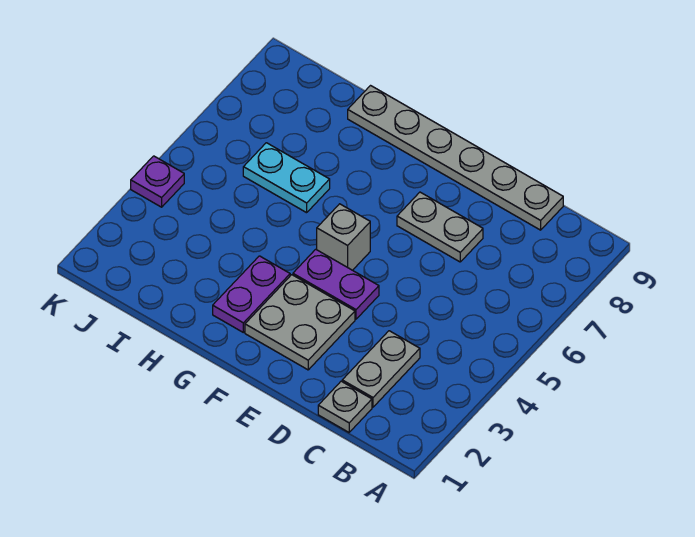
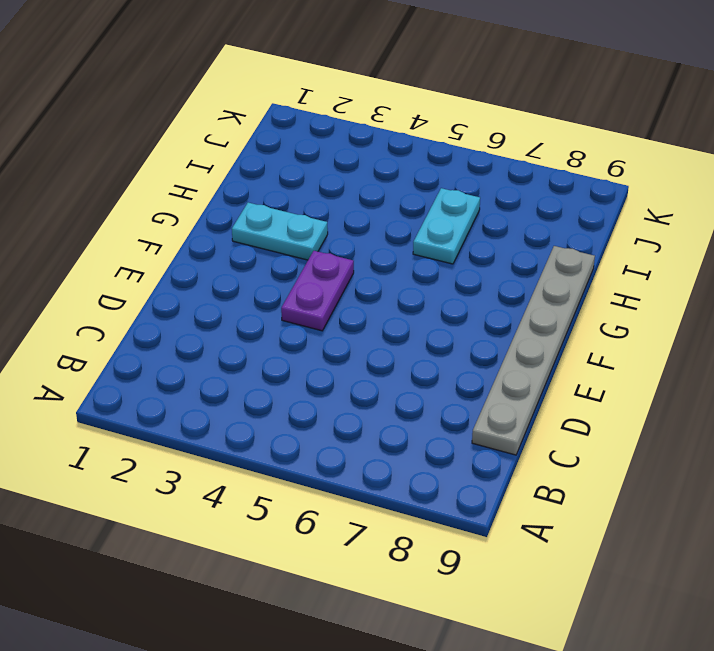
cyan plate G2:G3 level 1 -> purple plate G2:G3 level 1
none -> grey plate C1 level 1
none -> grey plate C2:C3 level 1

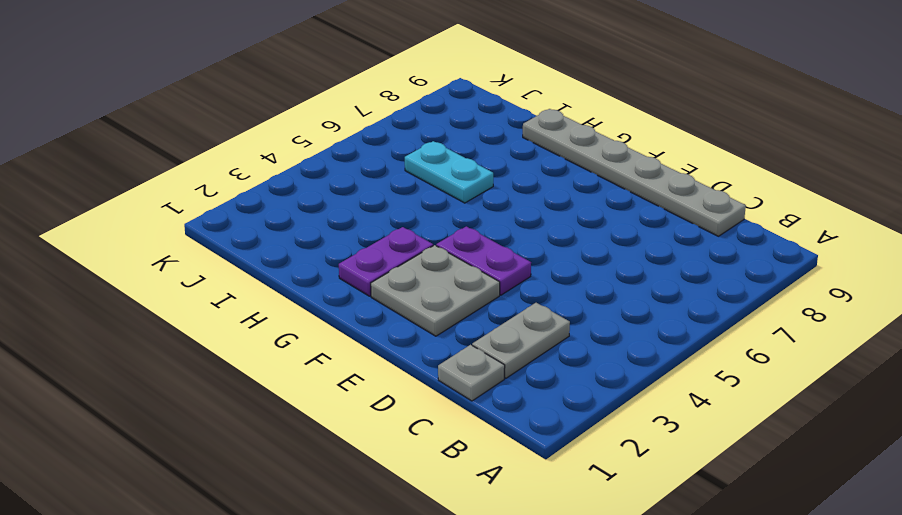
none -> grey plate D7:E7 level 1
none -> grey brick F5 level 1

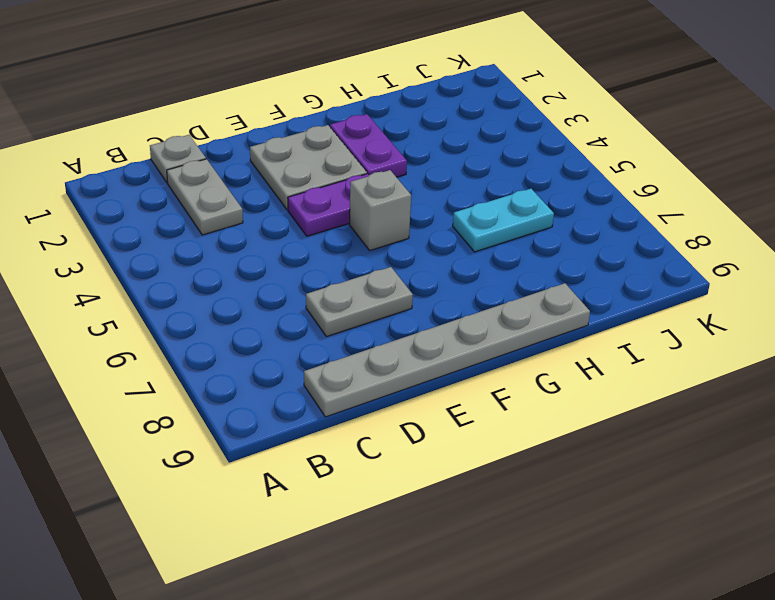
none -> purple plate K4 level 1

